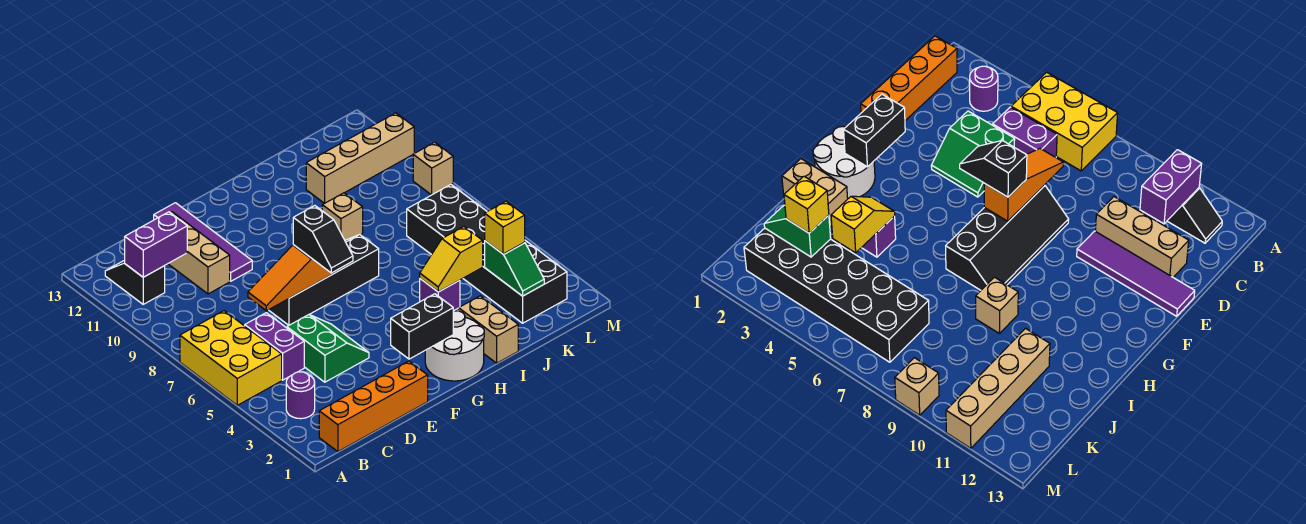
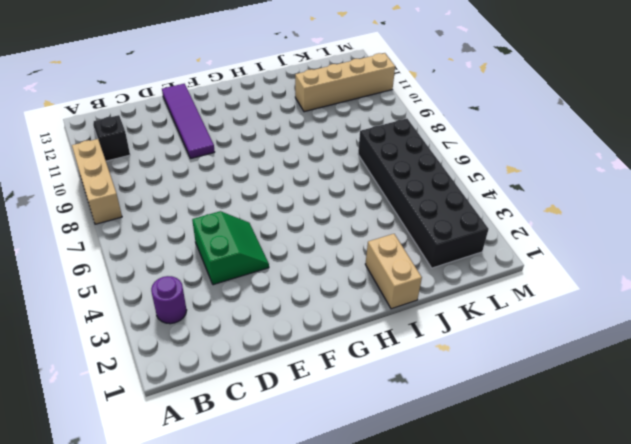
tan brick A8:A10 level 1 -> tan brick D10:D12 level 1
none -> yellow brick A5:B7 level 1
none -> orange brick B1:E1 level 1
none -> purple brick C5:C6 level 1

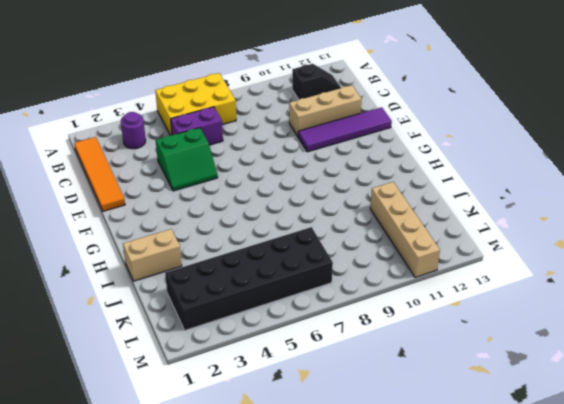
orange tile B1:E1 level 1 -> orange brick B1:E1 level 1
none -> black slope E7:H8 level 1 top 7
none -> white round brick G1:H2 level 1
none -> purple brick I4 level 1

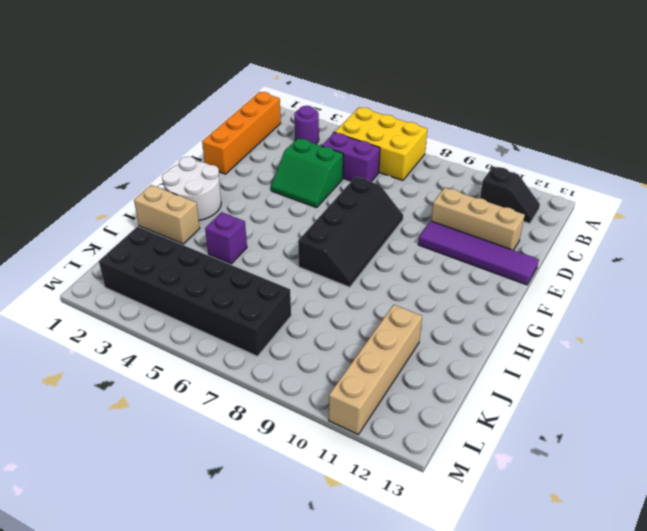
none -> tan brick I9 level 1
none -> tan brick M9 level 1
none -> purple brick B11:C11 level 2

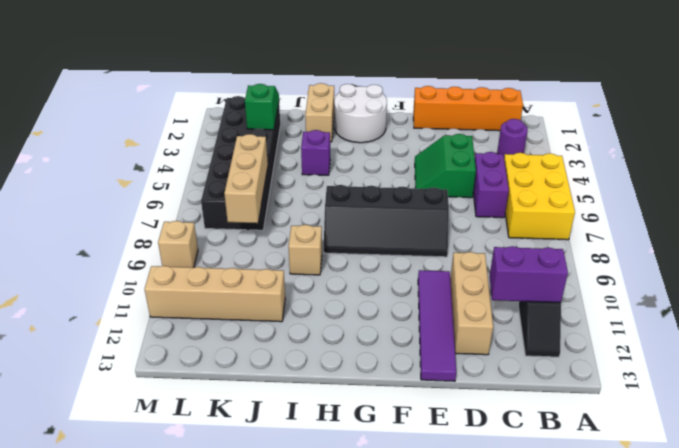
tan brick K6:K8 level 2 -> none
none -> orange slope D7:F7 level 2 top F
none -> black brick F2:G2 level 2
none -> yellow slope I4:J4 level 2 top J

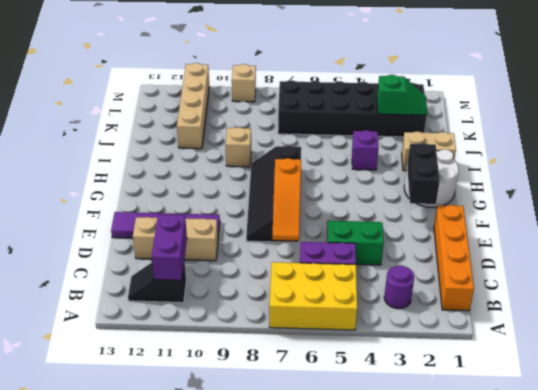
none -> yellow slope I4:J4 level 2 top J
none -> black slope F6:F7 level 3 top 7
none -> yellow brick K3 level 3

